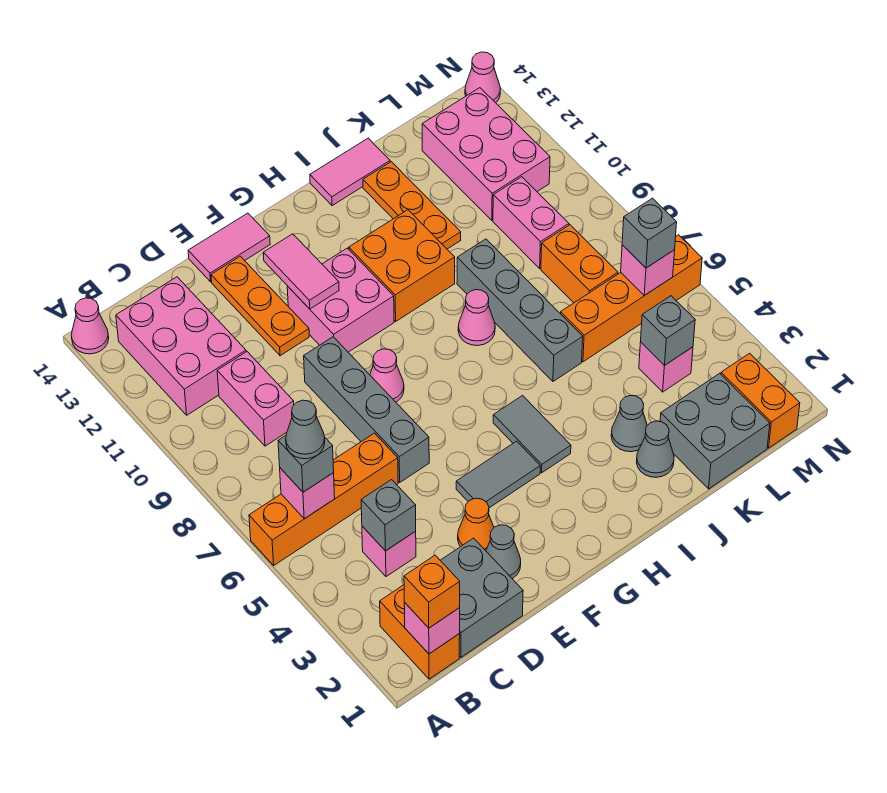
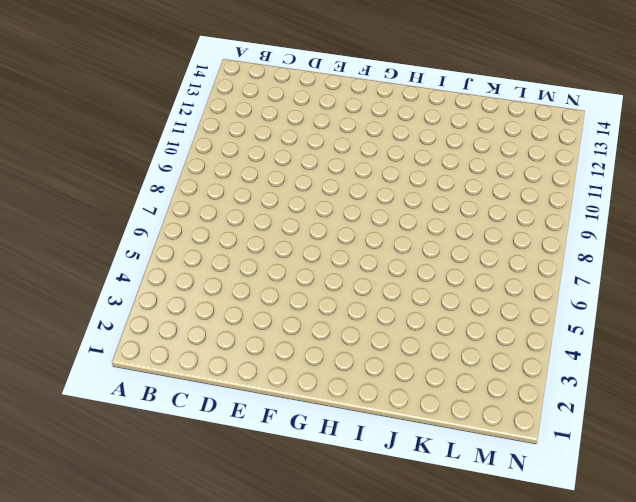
none -> orange brick A6:D6 level 1
none -> pink cone A14 level 1
none -> orange brick B1:B2 level 1
none -> pink brick B11:C13 level 1

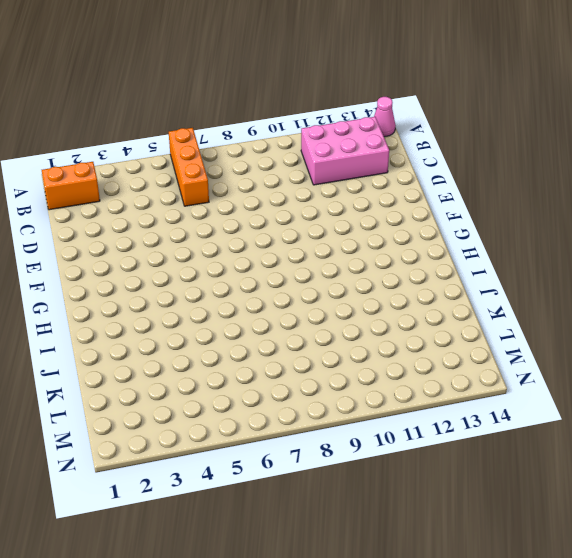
orange brick A6:C6 level 1 -> orange brick A6:D6 level 1
none -> grey brick C1:D2 level 1
none -> pink brick C4 level 1
none -> pink brick C9:C10 level 1
none -> grey cone E2 level 1

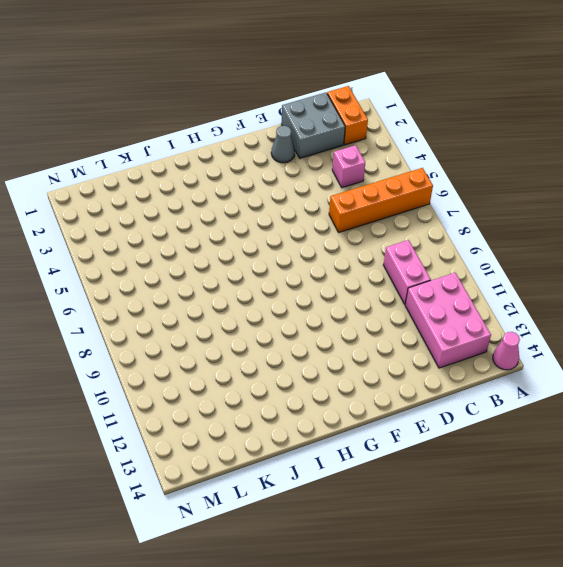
none -> orange cone E3 level 1
none -> grey brick E6:E9 level 1
none -> orange plate E11:E13 level 1
none -> pink tile E14:F14 level 1

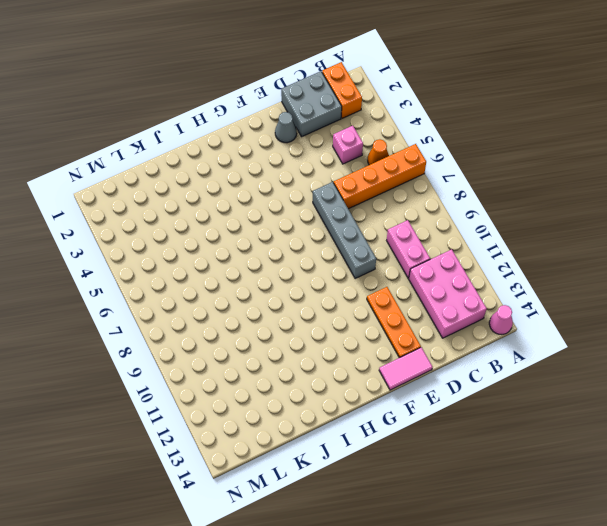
orange cone B5 level 1 -> orange cone E3 level 1
none -> grey tile F4:G4 level 1
none -> pink cone F8 level 1
none -> pink brick F10:G11 level 1
none -> grey tile H4:H5 level 1

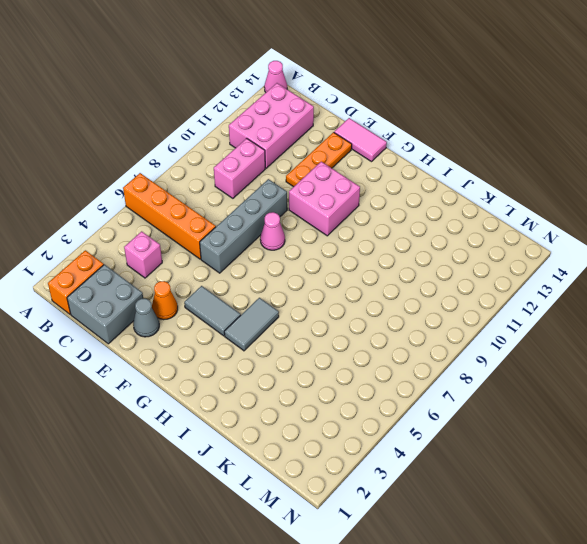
none -> orange brick H10:I11 level 1
none -> pink cone I8 level 1
none -> pink tile I14:J14 level 1
none -> grey cone J2 level 1

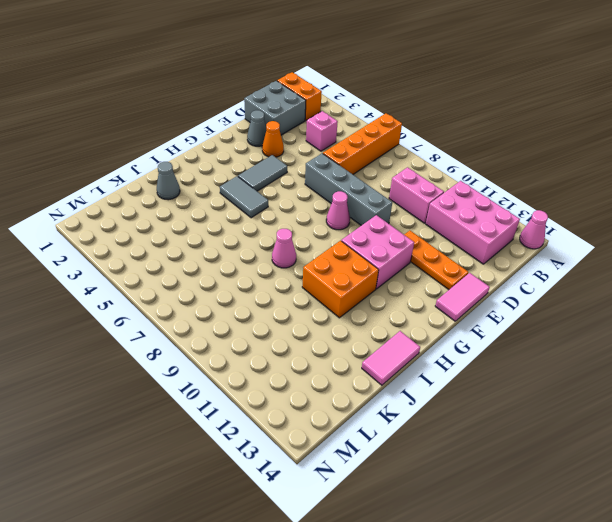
none -> grey cone J3 level 1
none -> grey brick J6:J9 level 1
none -> orange plate J11:J13 level 1
none -> grey brick K1:L2 level 1

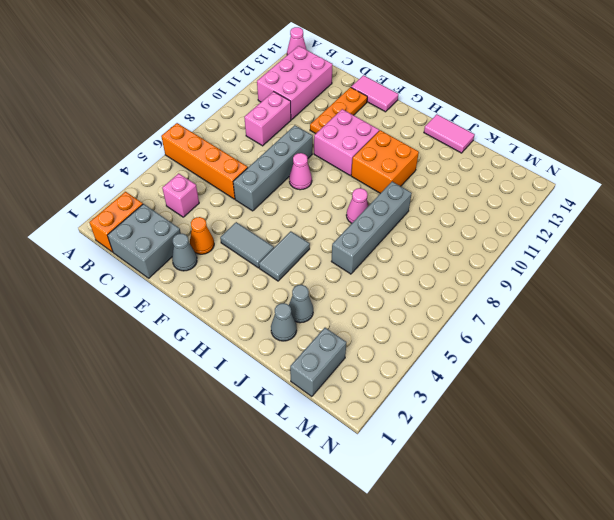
grey brick L1:L2 level 1 -> grey brick K1:L2 level 1
none -> orange plate J11:J13 level 1
none -> orange brick K6:N6 level 1
none -> pink brick L4 level 1
none -> orange brick L7:L8 level 1

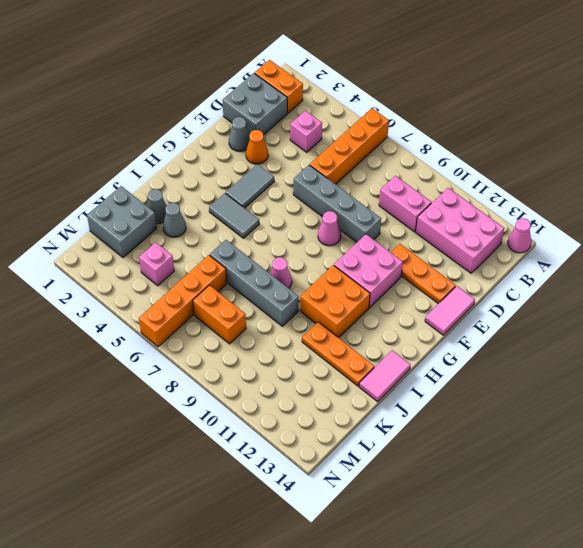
none -> pink brick L9:L10 level 1
none -> pink brick L11:M13 level 1
none -> orange brick M1:M2 level 1
none -> pink cone N14 level 1

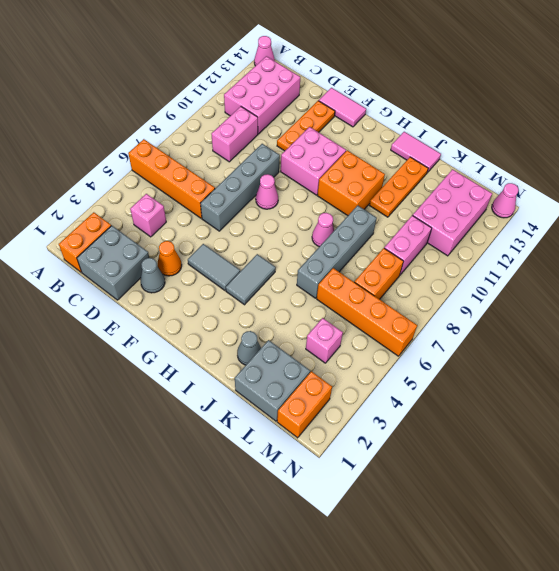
none -> grey cone J3 level 1
none -> pink brick B1 level 2
none -> pink brick B6 level 2
none -> grey brick C4 level 2

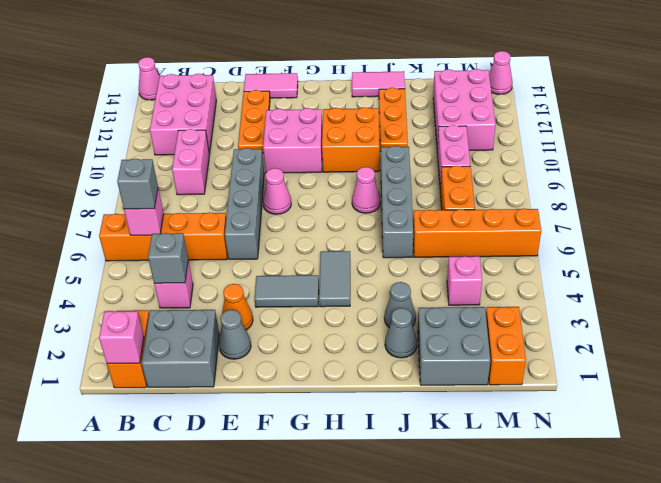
none -> pink tile F11:F12 level 2
none -> grey brick L4 level 2
none -> pink brick M6 level 2
none -> orange brick B1 level 3

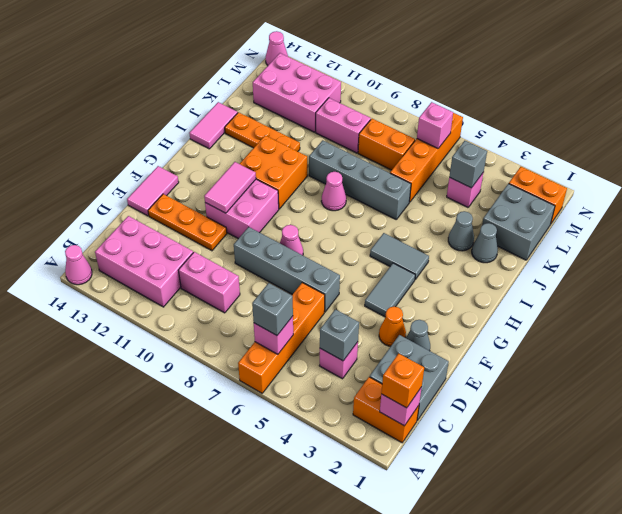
pink tile F11:G11 level 2 -> pink tile F11:F12 level 2
none -> grey brick M6 level 3
none -> grey cone B6 level 4

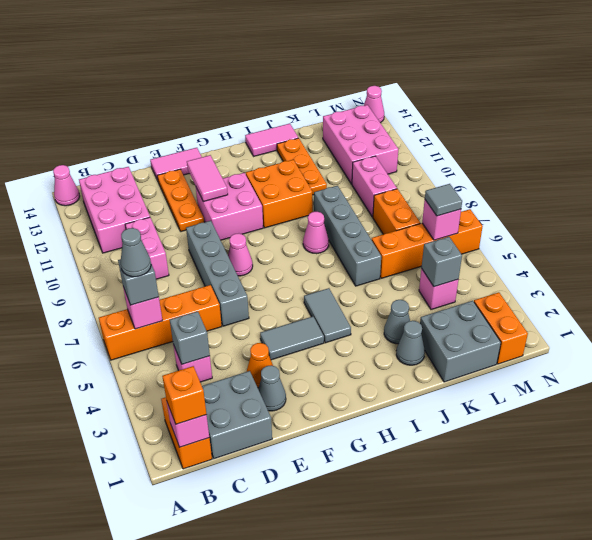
grey tile M6 level 3 -> grey brick M6 level 3

